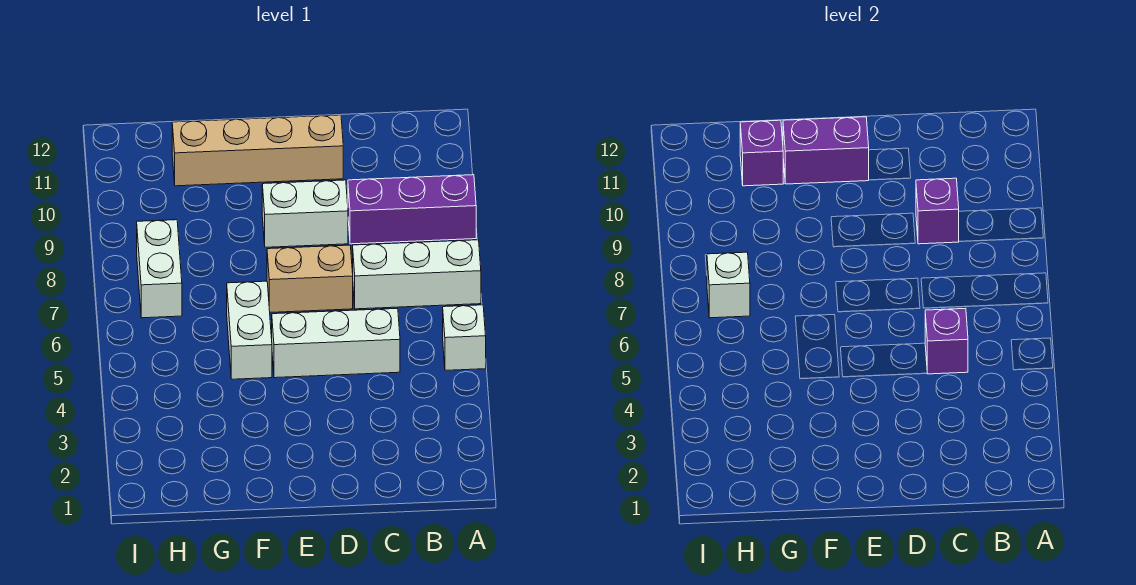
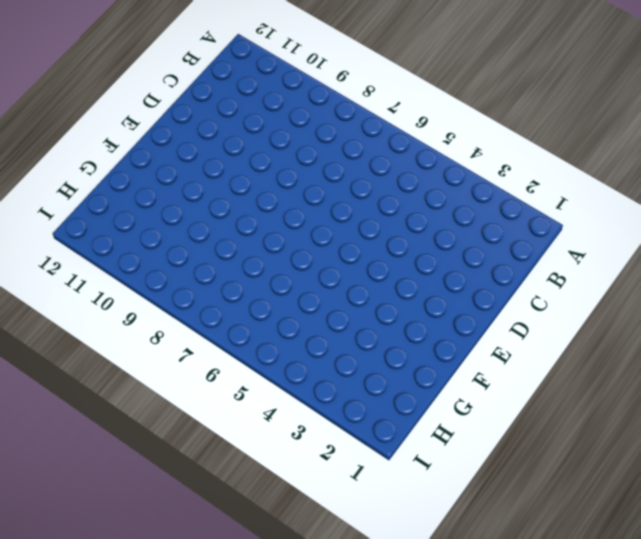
none -> white brick A5 level 1
none -> white brick A7:C7 level 1
none -> purple brick A9:C9 level 1

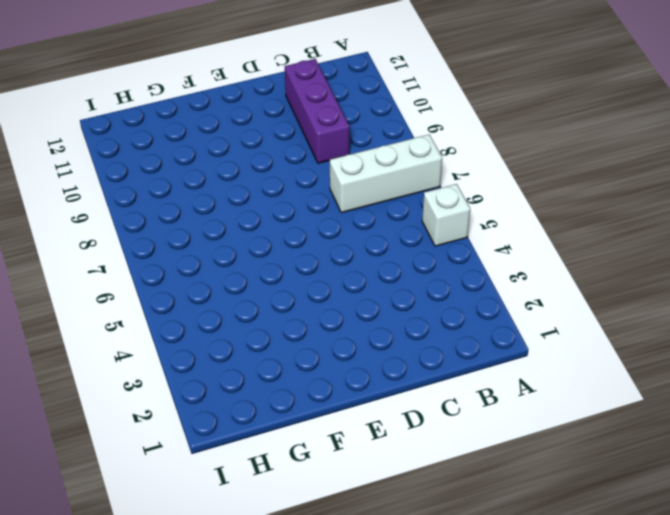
purple brick C9:C11 level 1 -> purple brick A9:C9 level 1
none -> white brick C5:E5 level 1
none -> tan brick D7:E7 level 1
none -> white brick D9:E9 level 1

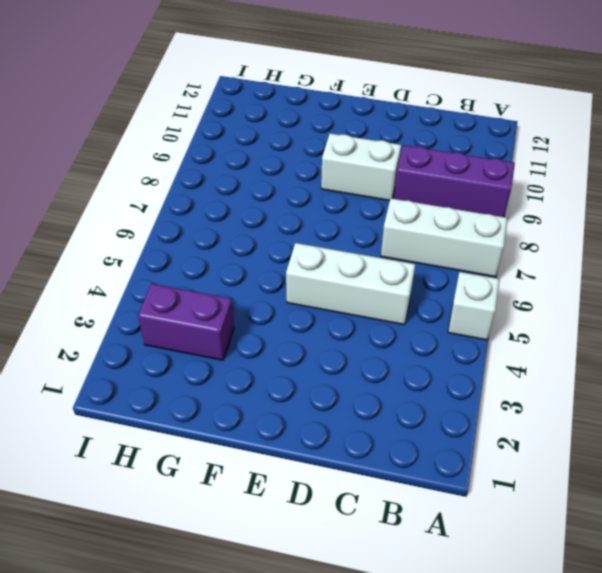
purple brick G3:H3 level 1 -> purple brick E11:F11 level 2
none -> tan brick D7:E7 level 1
none -> tan brick D11:G11 level 1
none -> white brick F5:F6 level 1

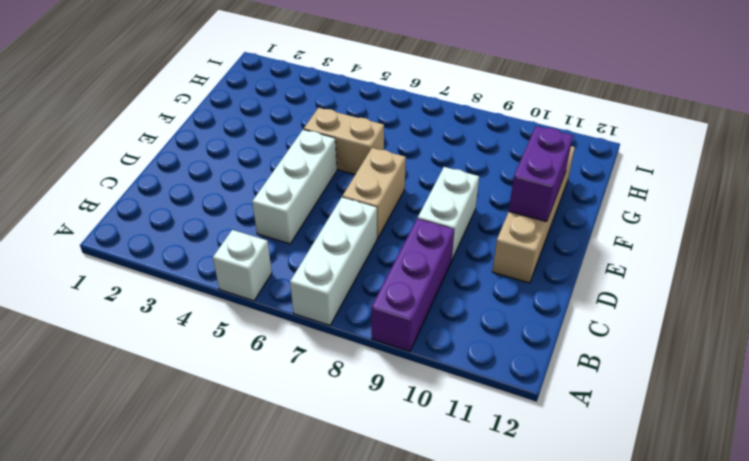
tan brick F5:F6 level 1 -> white brick F5:F6 level 1
none -> white brick H7:H8 level 1
none -> purple brick C5 level 2
none -> purple brick C9 level 2

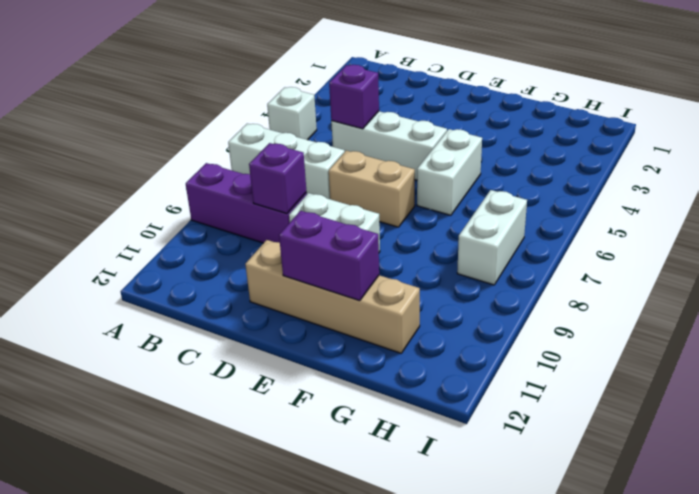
none -> purple brick G11 level 2
none -> white brick H7 level 2

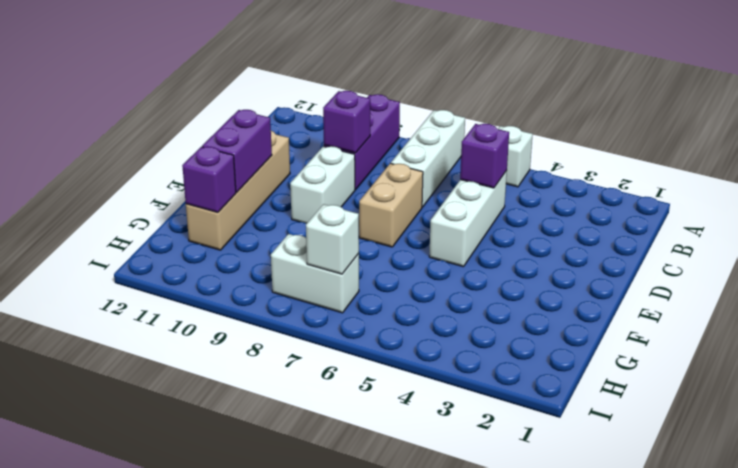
none -> white brick F5:F6 level 1

